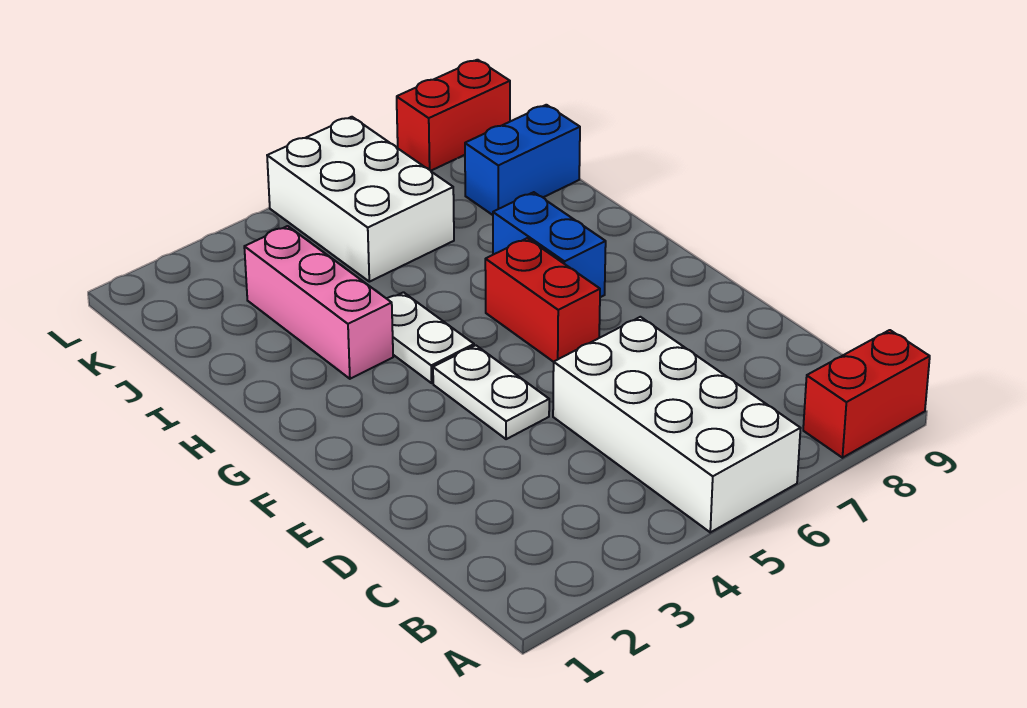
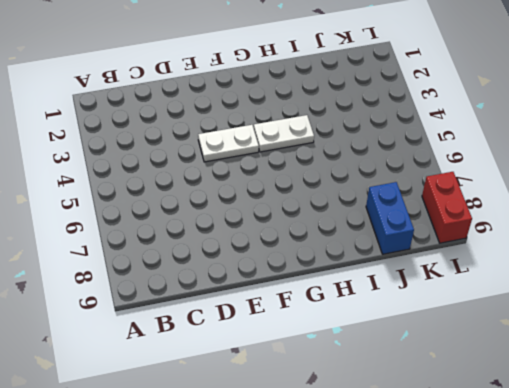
none -> white brick A5:D6 level 1
none -> red brick A8:A9 level 1

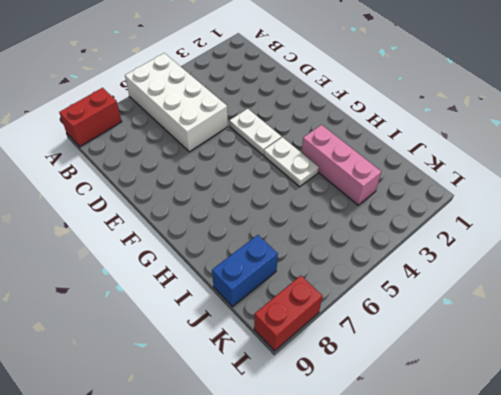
none -> red brick F6:G6 level 1
none -> blue brick G7:H7 level 1

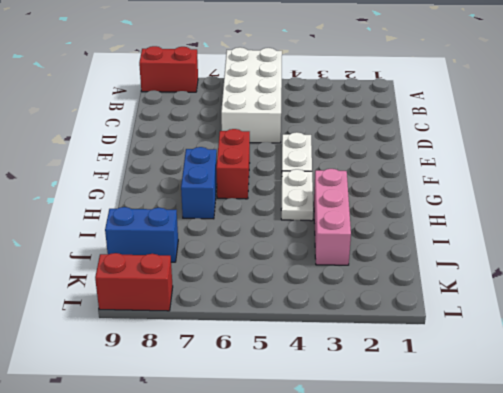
none -> white brick J5:L6 level 1

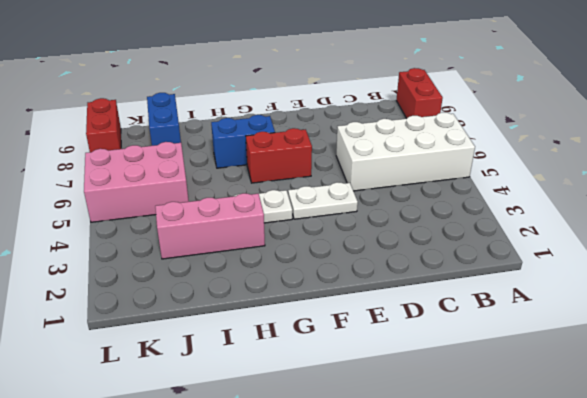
pink brick J5:L6 level 1 -> white brick J5:L6 level 1

